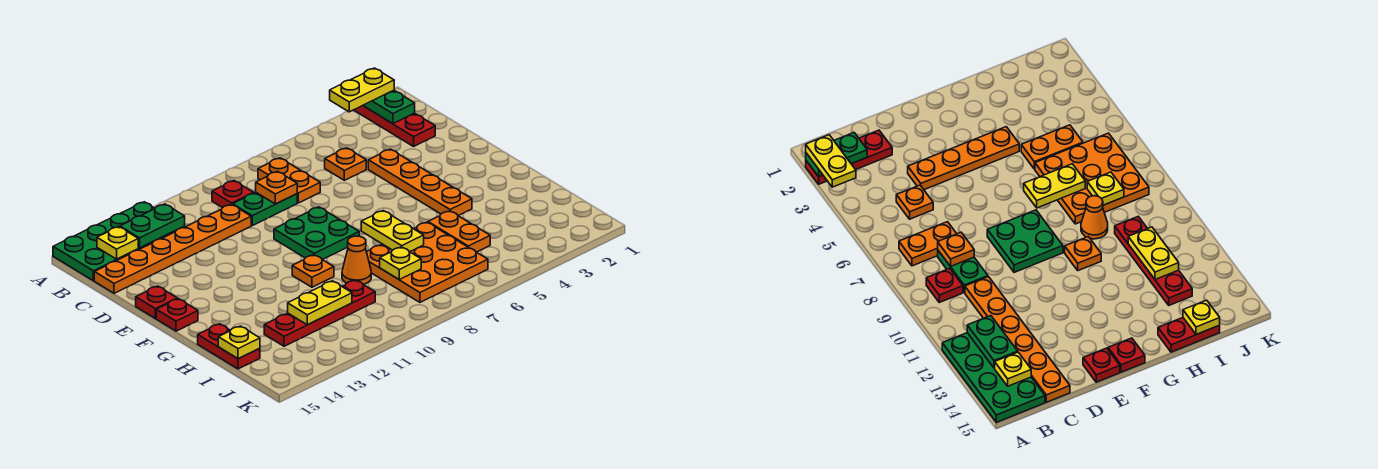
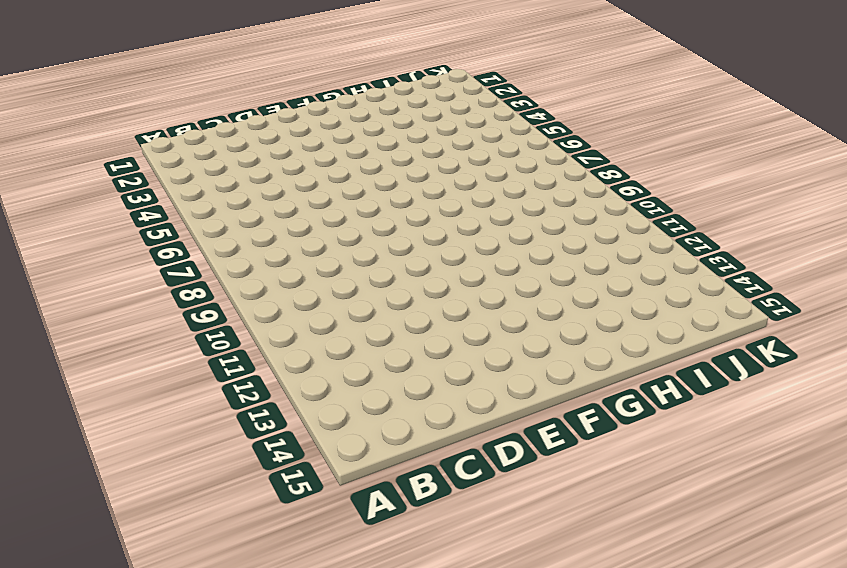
none -> red plate A2:C2 level 1
none -> green plate A12:B15 level 1
none -> orange plate B7:C7 level 1

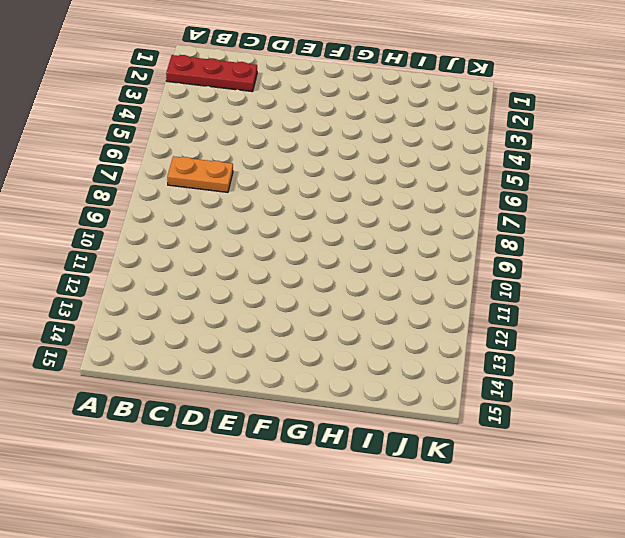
none -> green plate A12:B15 level 1
none -> red plate B9 level 1
none -> orange plate C5 level 1

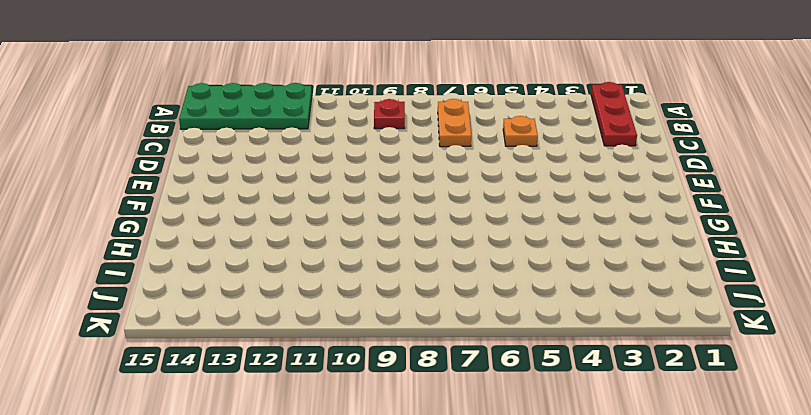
none -> green plate C8:C9 level 1
none -> orange plate C10:C15 level 1
none -> orange plate D4:G4 level 1

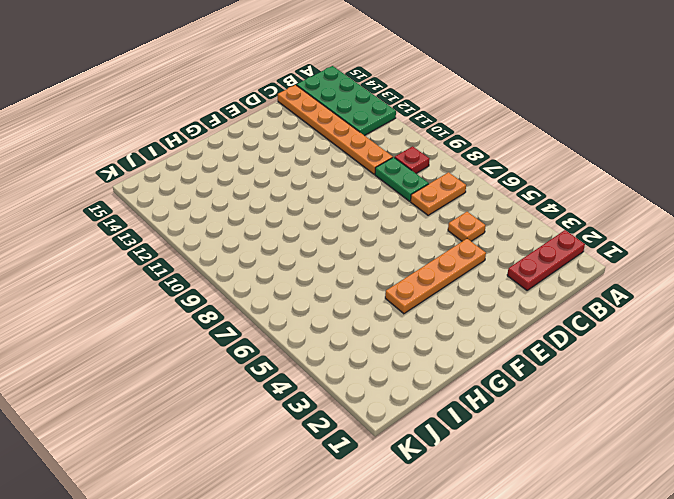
none -> green plate E8:F9 level 1
none -> red plate E15 level 1
none -> red plate F15 level 1

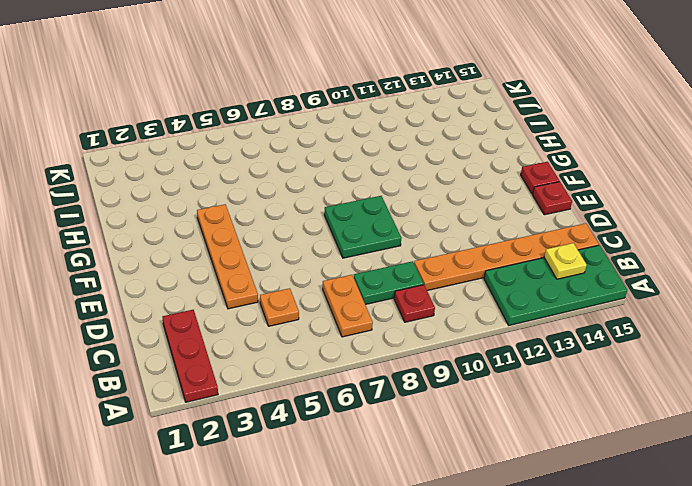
none -> orange plate G10 level 1
none -> orange plate H5:I5 level 1
none -> orange plate H6:J8 level 1

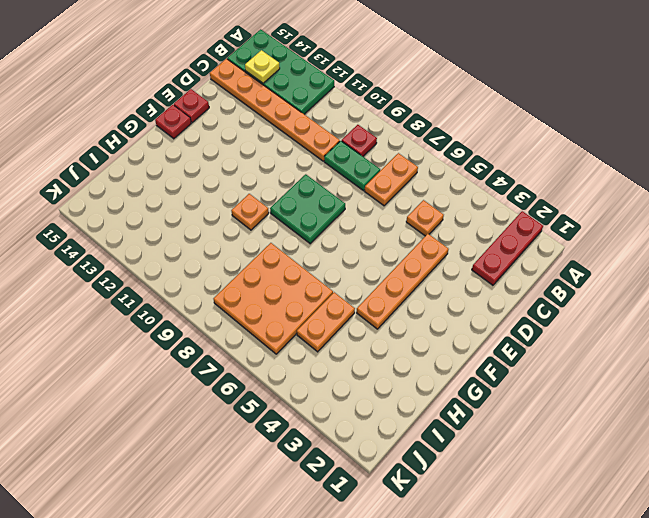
none -> orange cone H9 level 1
none -> red plate H15:I15 level 1
none -> red plate I10:I13 level 1

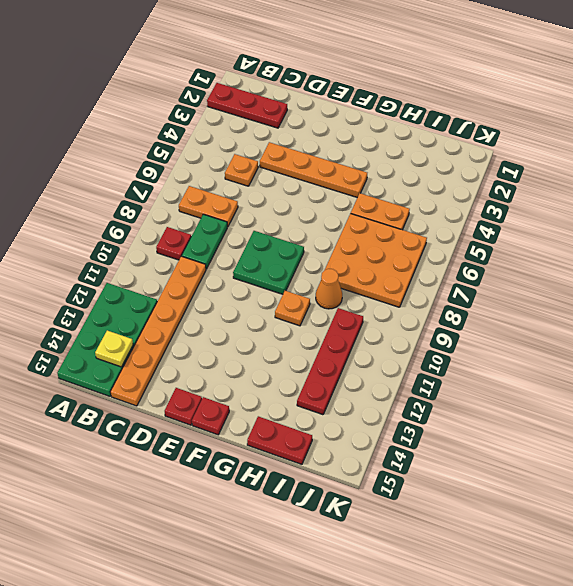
none -> green plate A2:B2 level 2
none -> green plate B12:B13 level 2
none -> orange plate C8 level 2

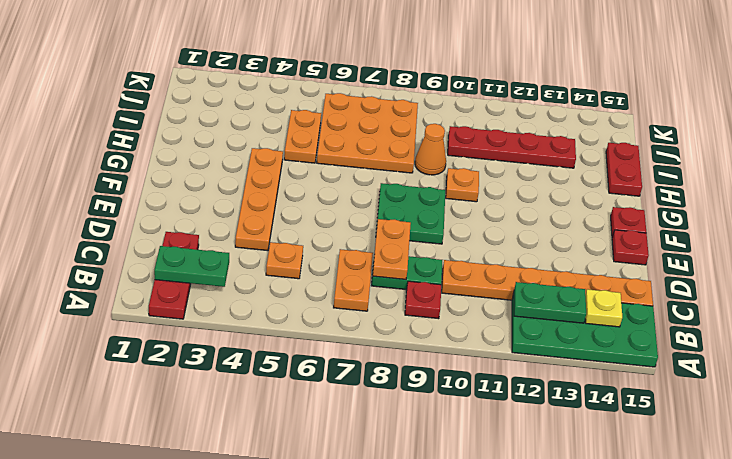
green plate B2:B3 level 2 -> green plate A2:B2 level 2
orange plate C8:D8 level 2 -> orange plate C8 level 2
none -> yellow plate G7:H7 level 2
none -> yellow plate I8 level 2
none -> yellow plate I11:I12 level 2

